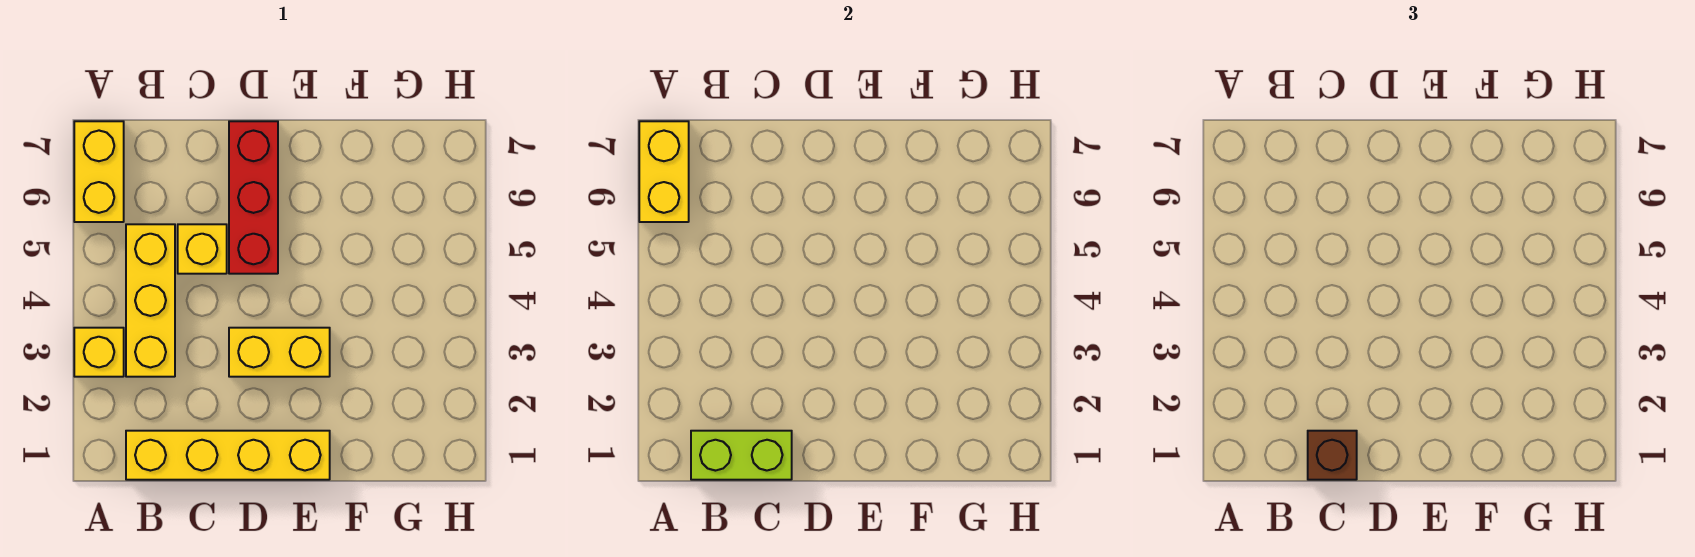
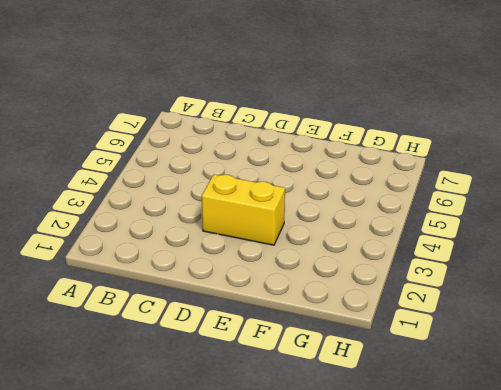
none -> yellow brick A3 level 1
none -> yellow brick A6:A7 level 1

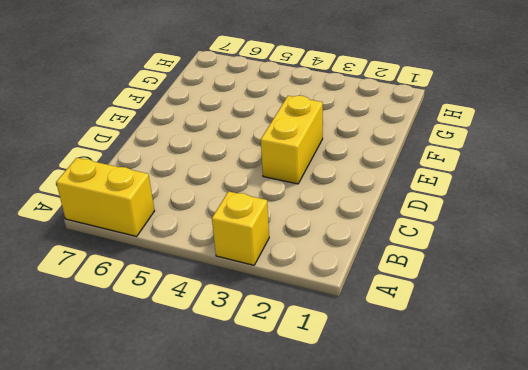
none -> yellow brick B1:E1 level 1
none -> yellow brick B3:B5 level 1

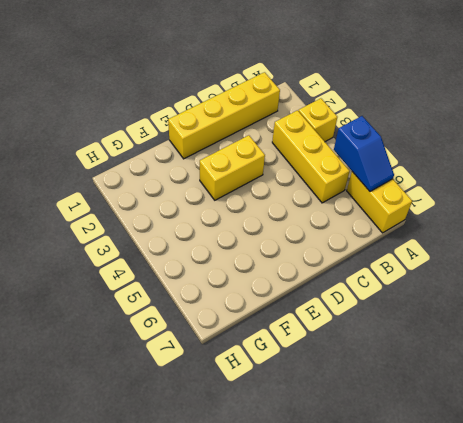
blue slope A5:A6 level 2 top 5 -> yellow brick A6:A7 level 2
none -> yellow brick C5 level 1
none -> red brick D5:D7 level 1

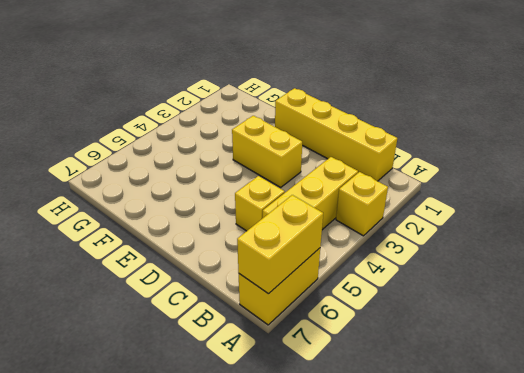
none -> red brick D5:D7 level 1
none -> lime brick B1:C1 level 2

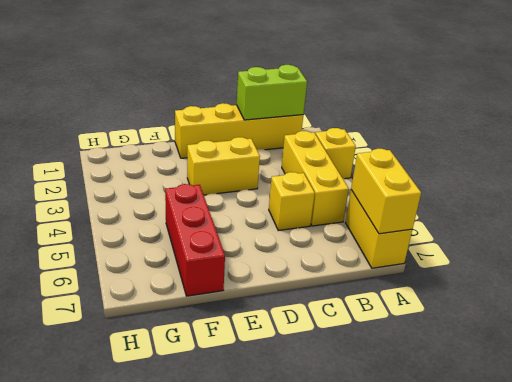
red brick F5:F7 level 1 -> red brick D5:D7 level 1
none -> brown brick C1 level 3

